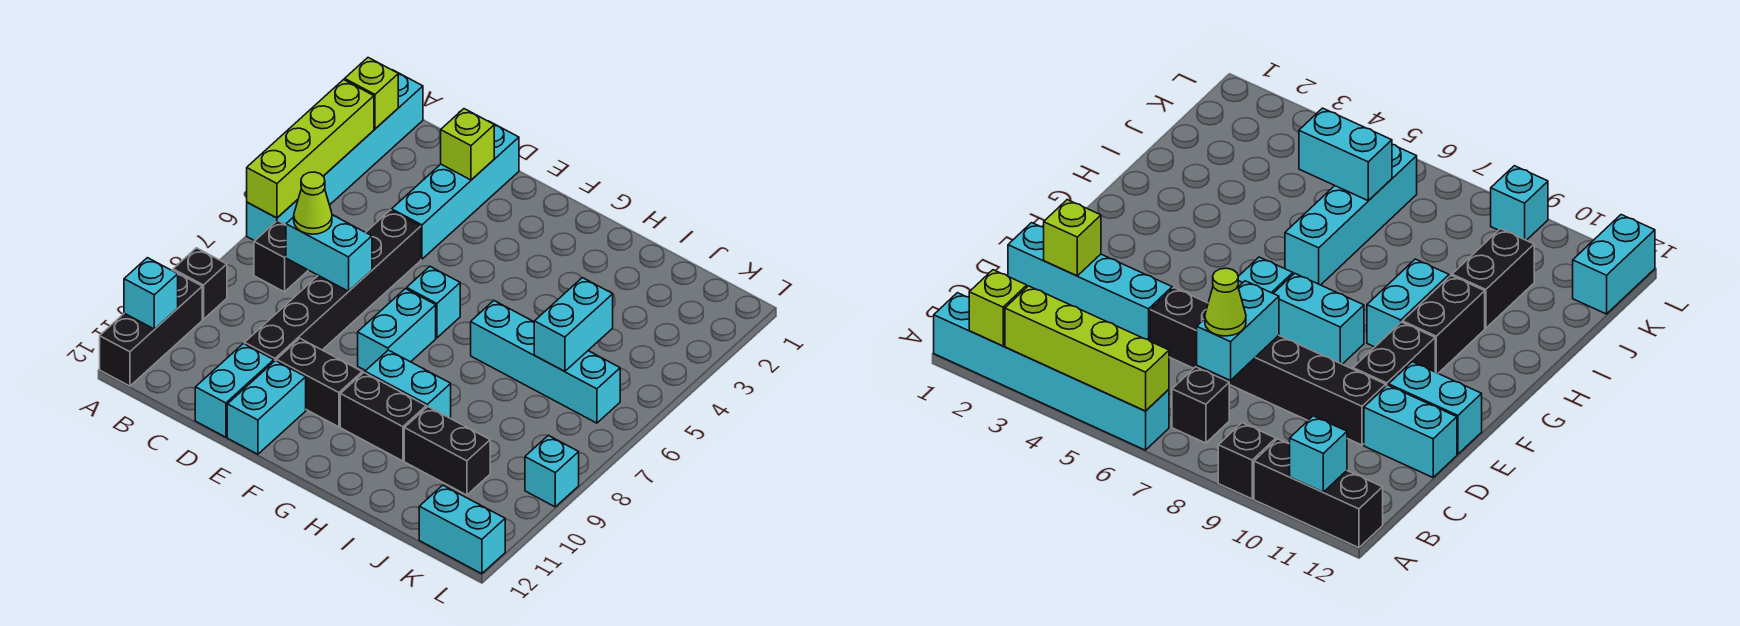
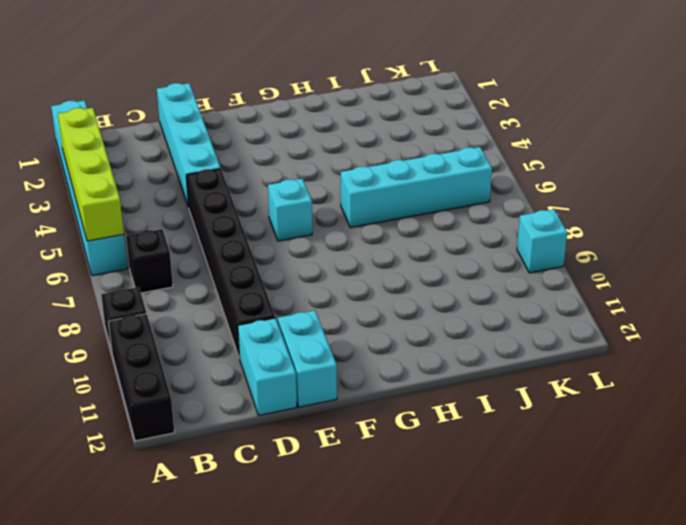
none -> black brick E10:F10 level 1
none -> cyan brick F7:F8 level 1
none -> cyan brick G9:H9 level 1

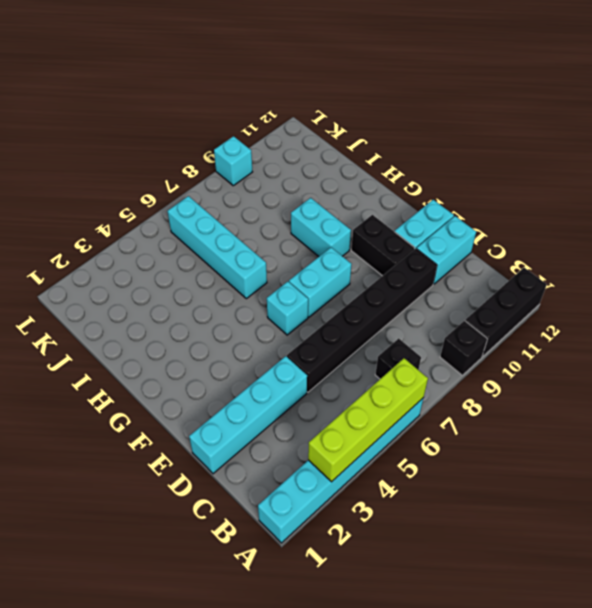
none -> black brick G10:H10 level 1
none -> black brick I10:J10 level 1
none -> cyan brick K12:L12 level 1

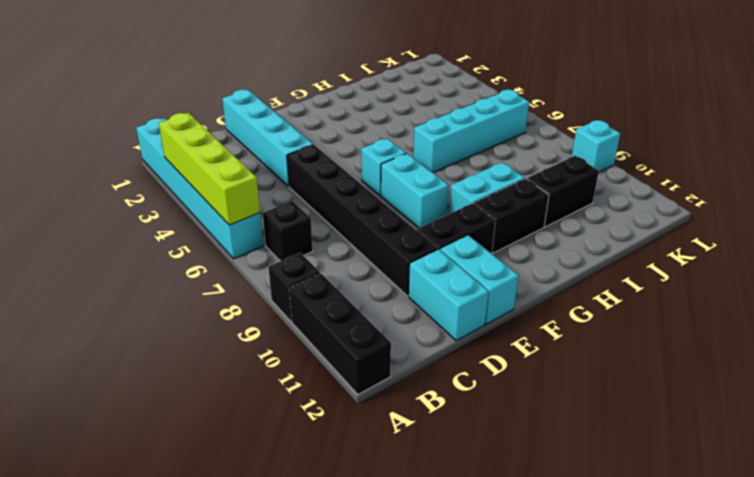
none -> cyan brick K12:L12 level 1
none -> lime brick A2 level 2
none -> cyan brick A11 level 2

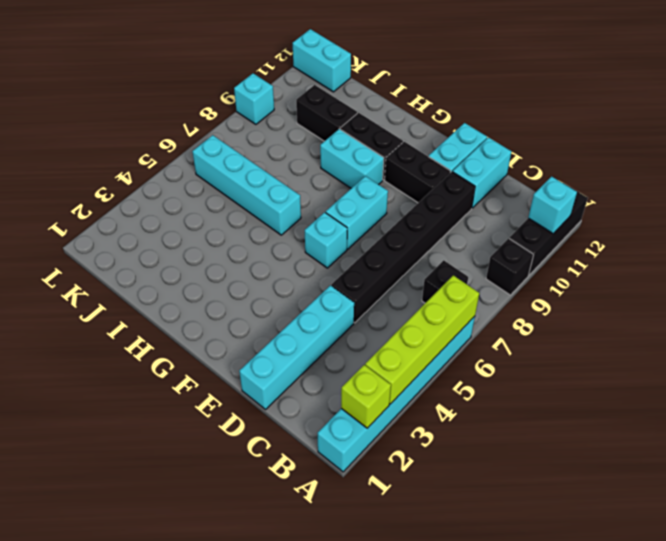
none -> cyan brick C7:D7 level 2
none -> lime brick D2 level 2
none -> cyan brick J5:J6 level 2

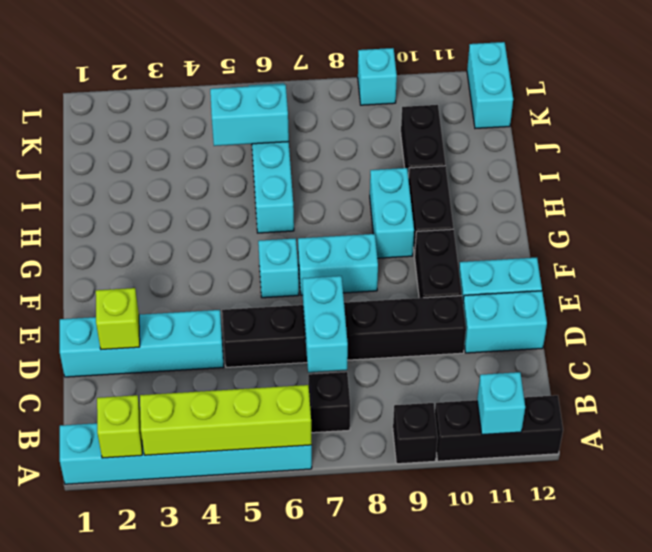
none -> lime cone C7 level 3

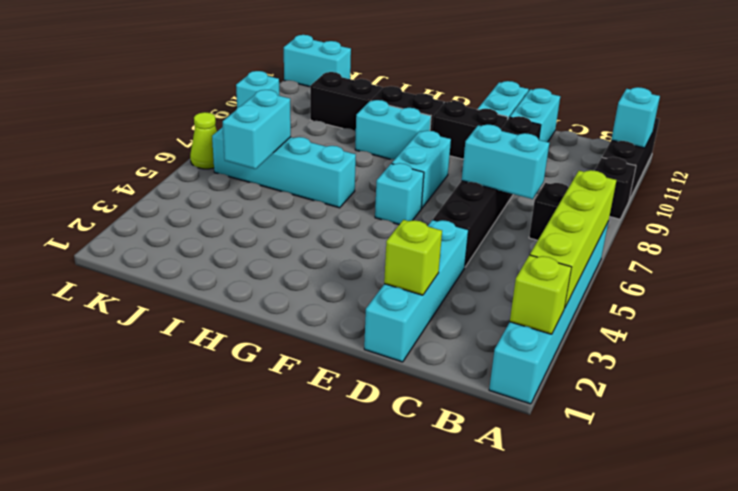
lime cone L6 level 1 -> lime cone C7 level 3

